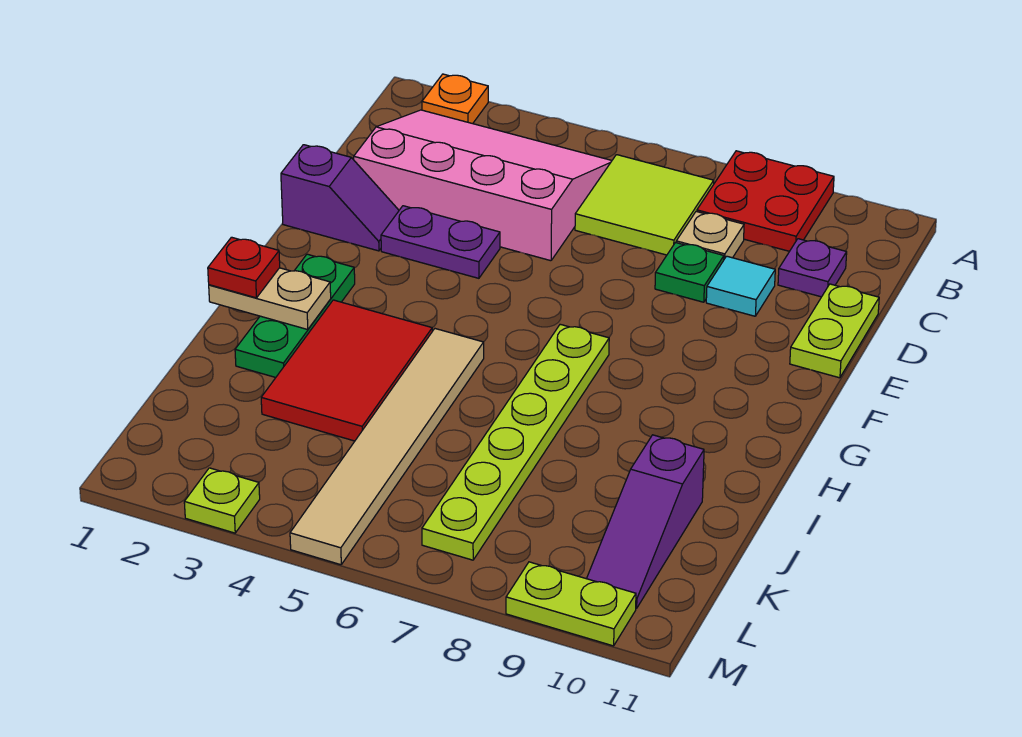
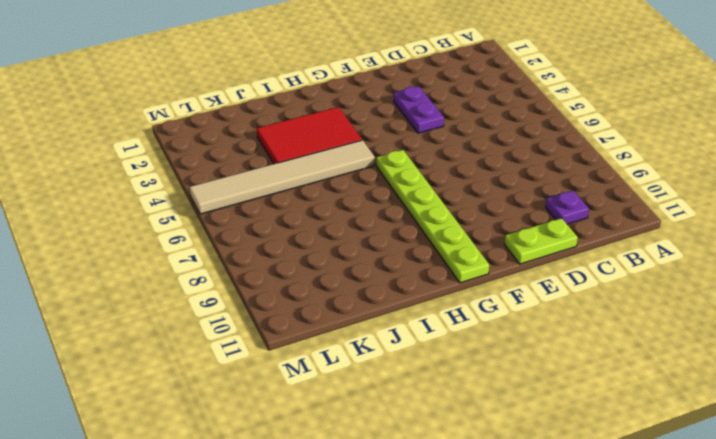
lime plate G6:G11 level 1 -> lime plate G7:L7 level 1
none -> orange plate A2 level 1
none -> red plate A8:B9 level 1
none -> pink slope B2:D5 level 1 top D

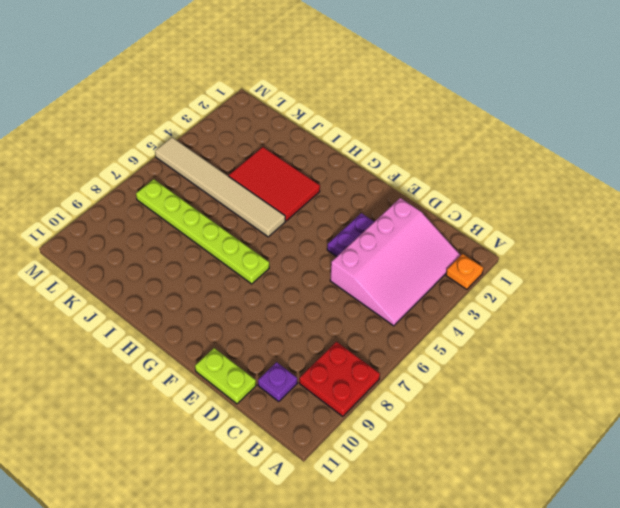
none -> lime tile B6:C7 level 1
none -> tan plate C8 level 1
none -> green plate D8 level 1

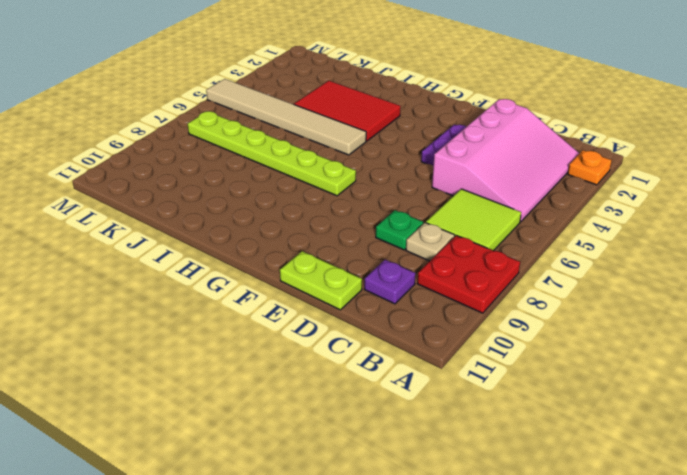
none -> cyan tile D9 level 1
none -> purple slope E1:E2 level 1 top 1
none -> green plate G2:I2 level 1

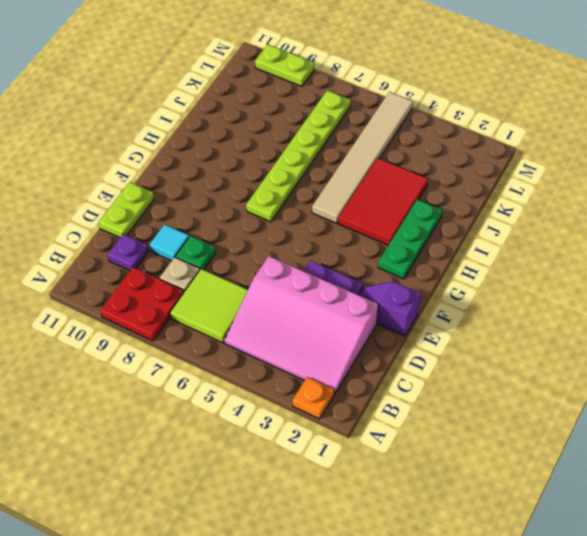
none -> purple slope J10:L10 level 1 top J
none -> lime plate M3 level 1
none -> tan plate H1:H2 level 2

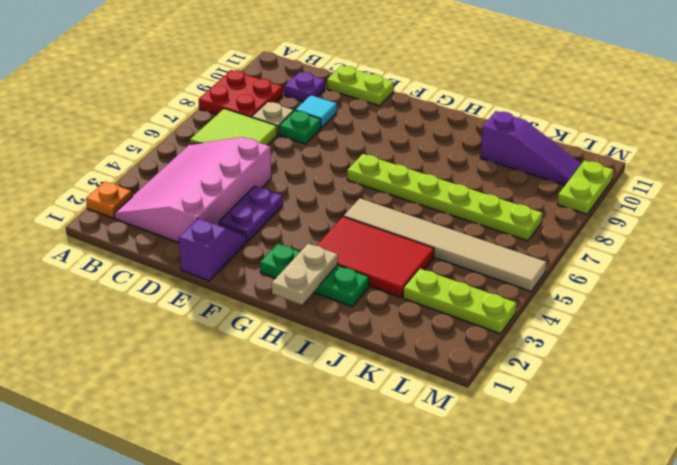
lime plate K3:M3 level 1 -> lime plate M3 level 1
none -> red plate H1 level 3

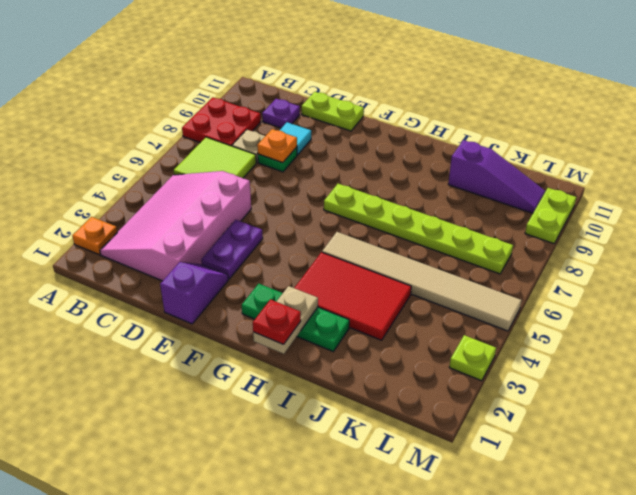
orange plate D8 level 2 -> none

